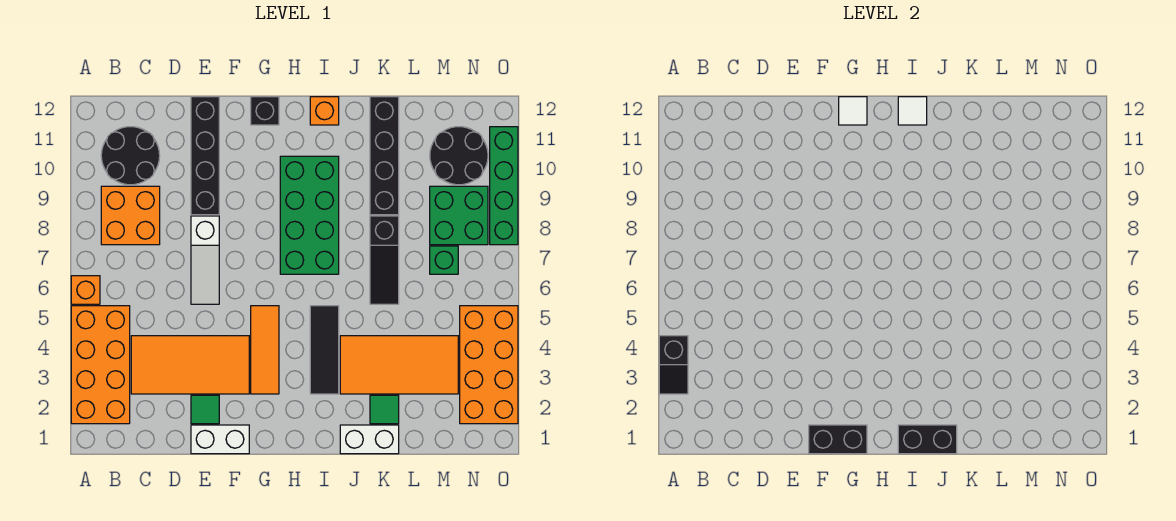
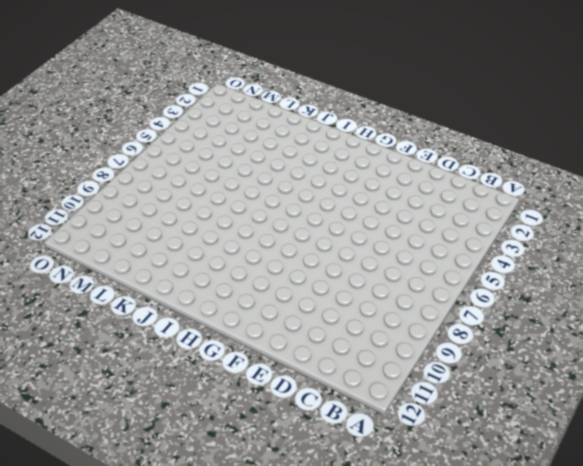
none -> orange brick A2:B5 level 1
none -> orange brick A6 level 1
none -> orange brick B8:C9 level 1

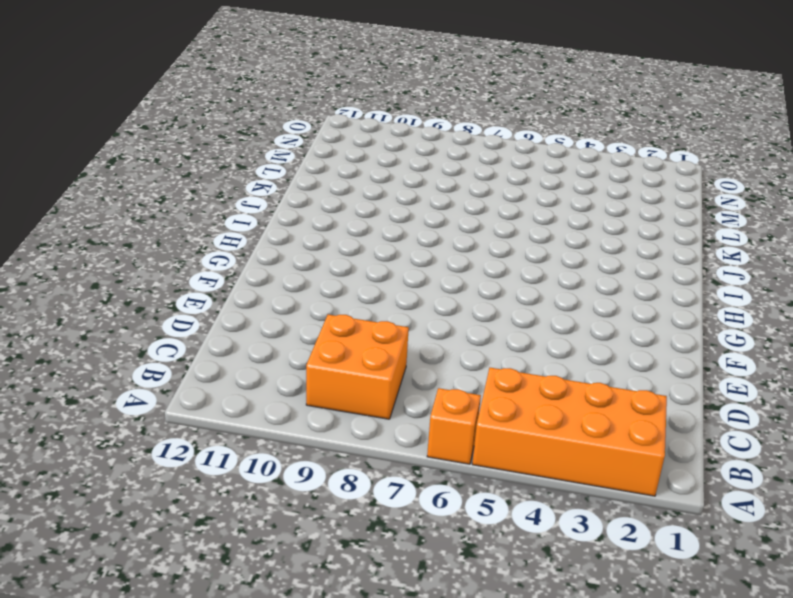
none -> black round brick B10:C11 level 1
none -> orange tile C3:F4 level 1
none -> white brick E1:F1 level 1

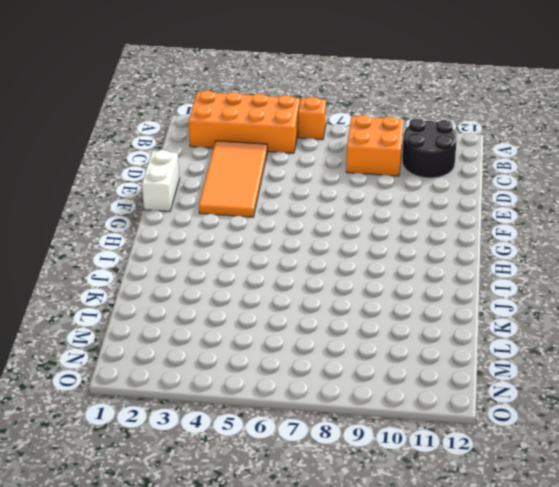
none -> green tile E2 level 1
none -> white slope E6:E8 level 1 top 8
none -> black brick E9:E12 level 1

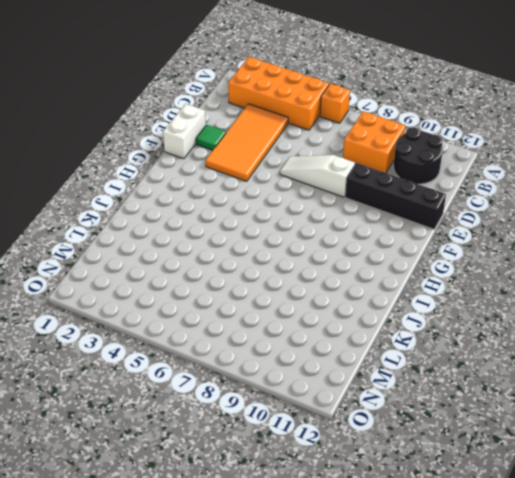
none -> orange tile G3:G5 level 1
none -> black brick G12 level 1
none -> green brick H7:I10 level 1

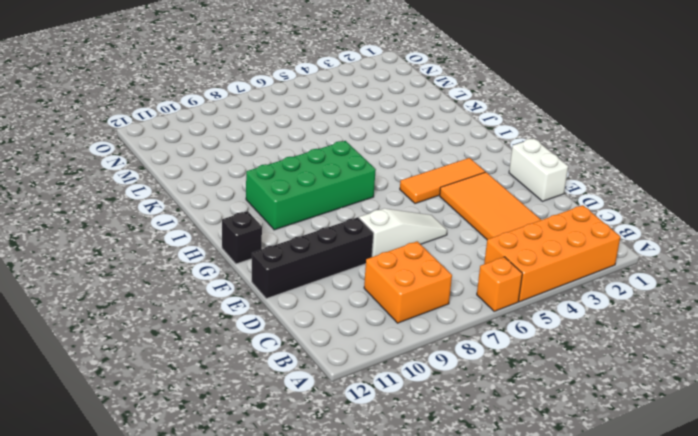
none -> black round brick B10:C11 level 1
none -> green tile E2 level 1
none -> black tile I3:I5 level 1

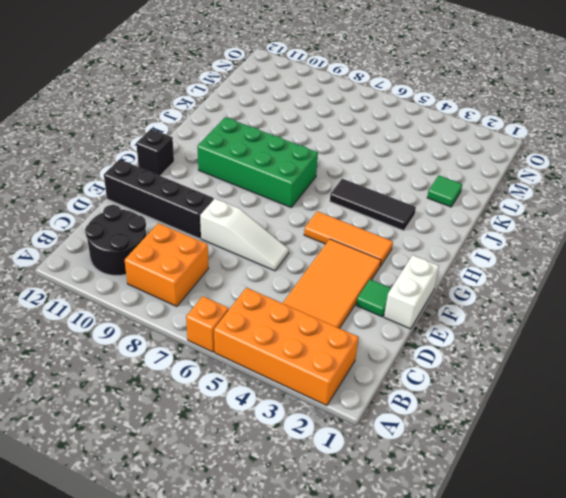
none -> orange brick I12 level 1
none -> white brick J1:K1 level 1
none -> orange tile J3:M4 level 1

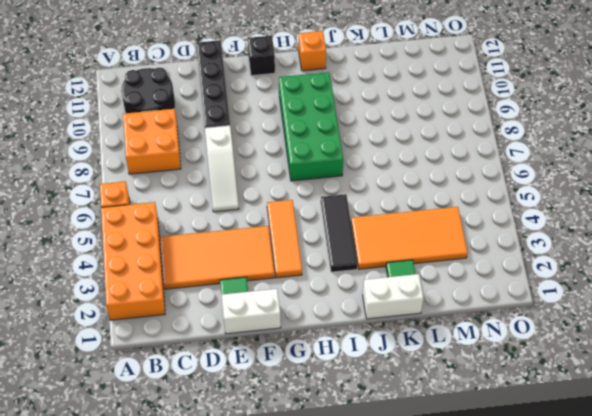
none -> black slope K6:K8 level 1 top 8
none -> black brick K9:K12 level 1
none -> green brick M7 level 1

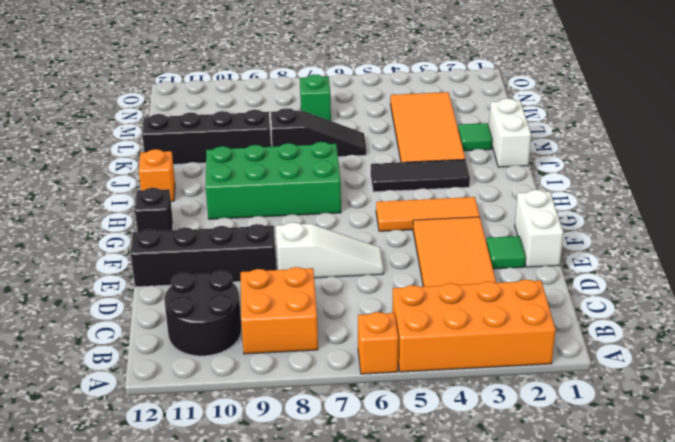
none -> green brick M8:N9 level 1
none -> black round brick M10:N11 level 1
none -> orange brick N2:O5 level 1

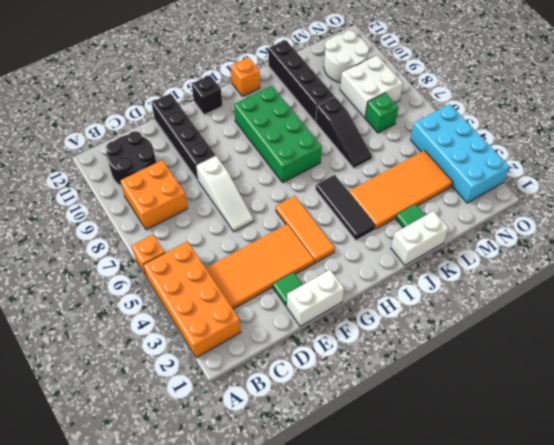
white brick M8:N9 level 1 -> green brick M8:N9 level 1
white round brick M10:N11 level 1 -> black round brick M10:N11 level 1
cyan brick N2:O5 level 1 -> orange brick N2:O5 level 1
none -> green brick O8:O11 level 1
none -> black slope A3:A4 level 2 top 4
none -> black brick F1:G1 level 2

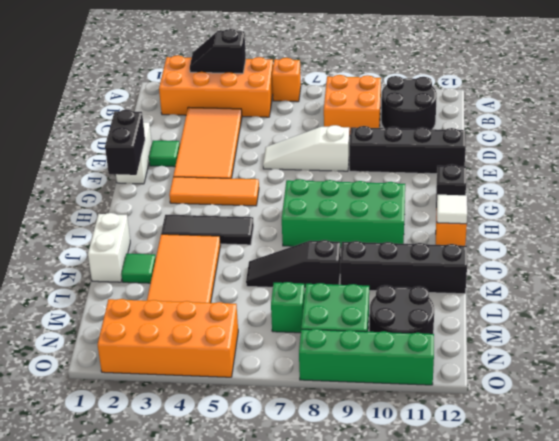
none -> white tile G12 level 2
none -> black brick I1:J1 level 2

